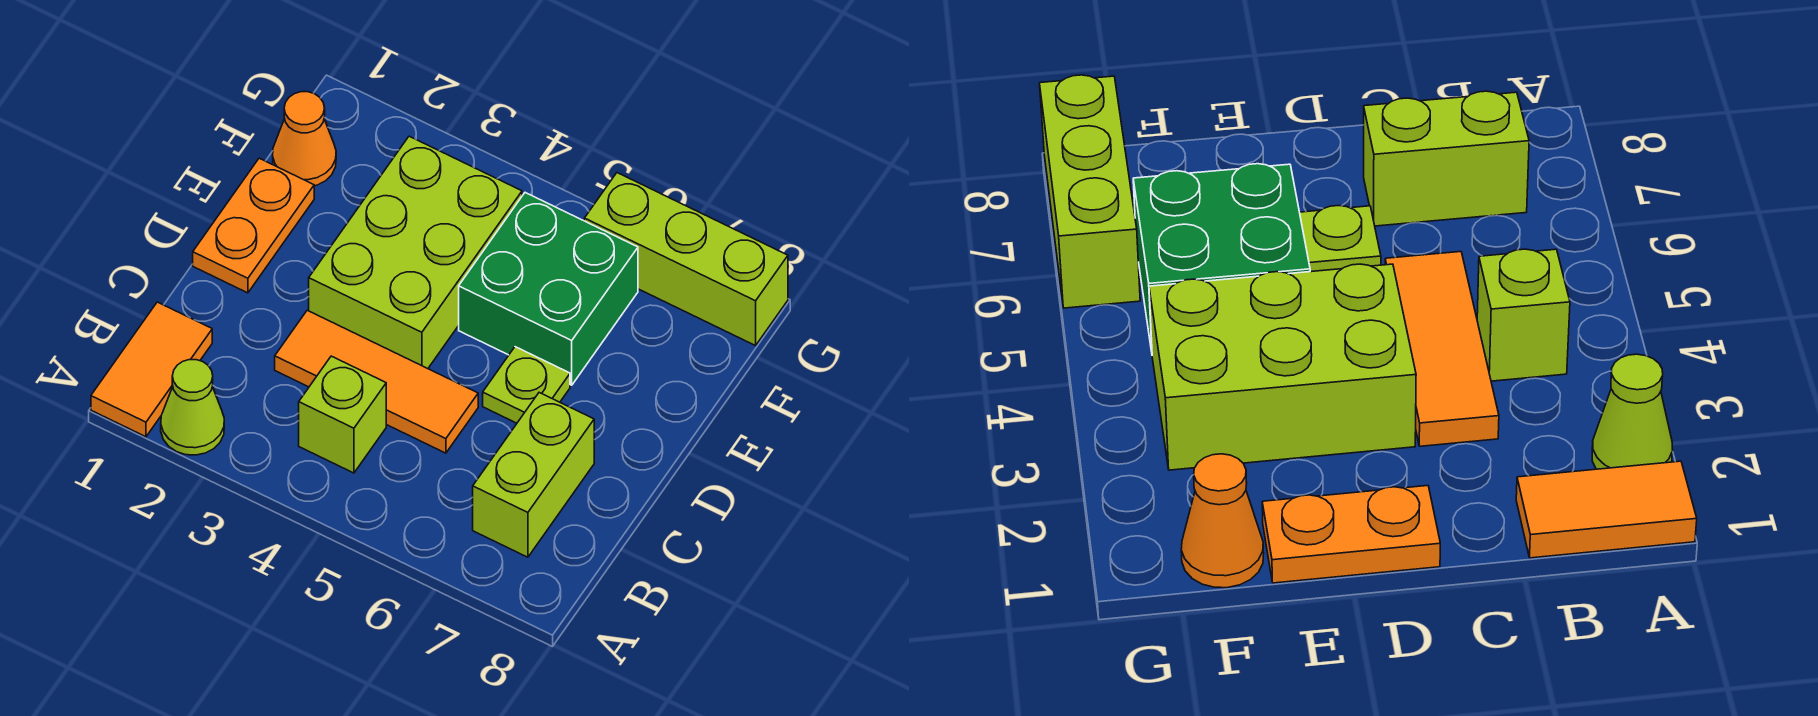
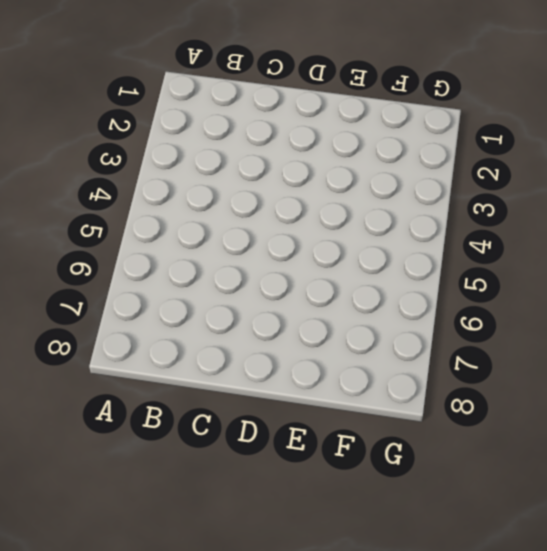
none -> orange tile A1:B1 level 1
none -> lime cone A2 level 1

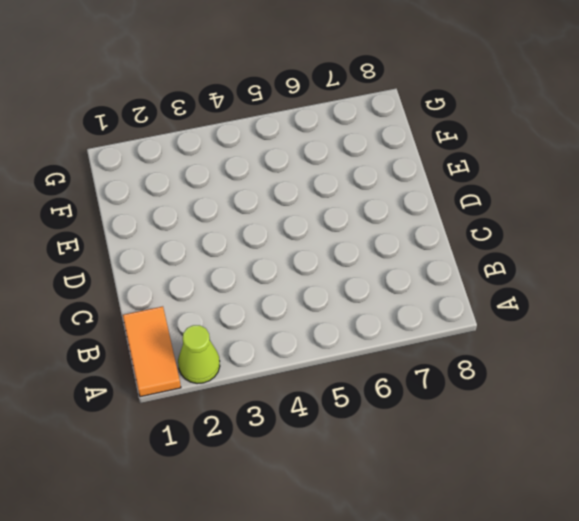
none -> lime brick B4 level 1
none -> lime brick B7:C7 level 1

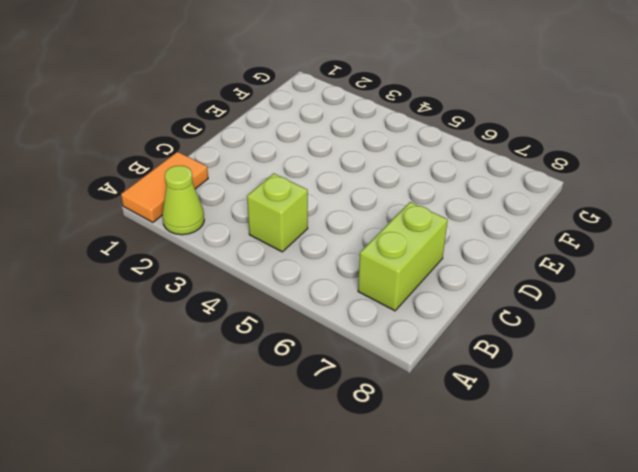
none -> orange tile C3:C5 level 1
none -> orange plate D1:E1 level 1

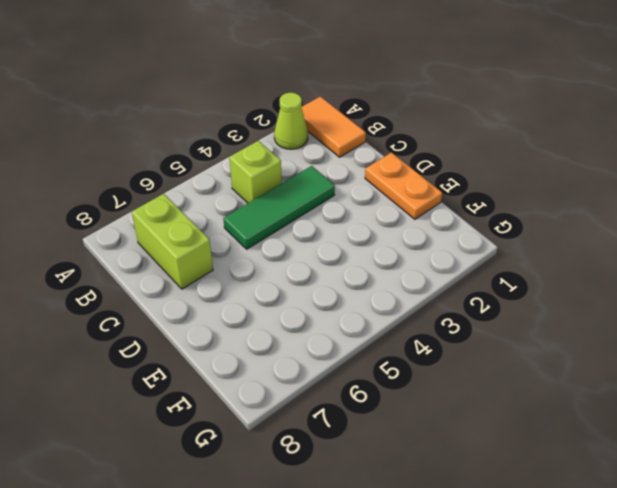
green tile C3:C5 level 1 -> orange tile C3:C5 level 1
none -> lime brick D3:F4 level 1
none -> lime plate D6 level 1

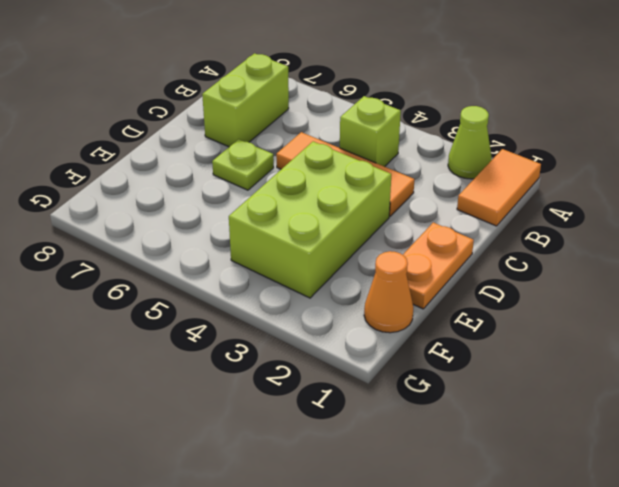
none -> green brick E5:F6 level 1
none -> lime brick G6:G8 level 1

